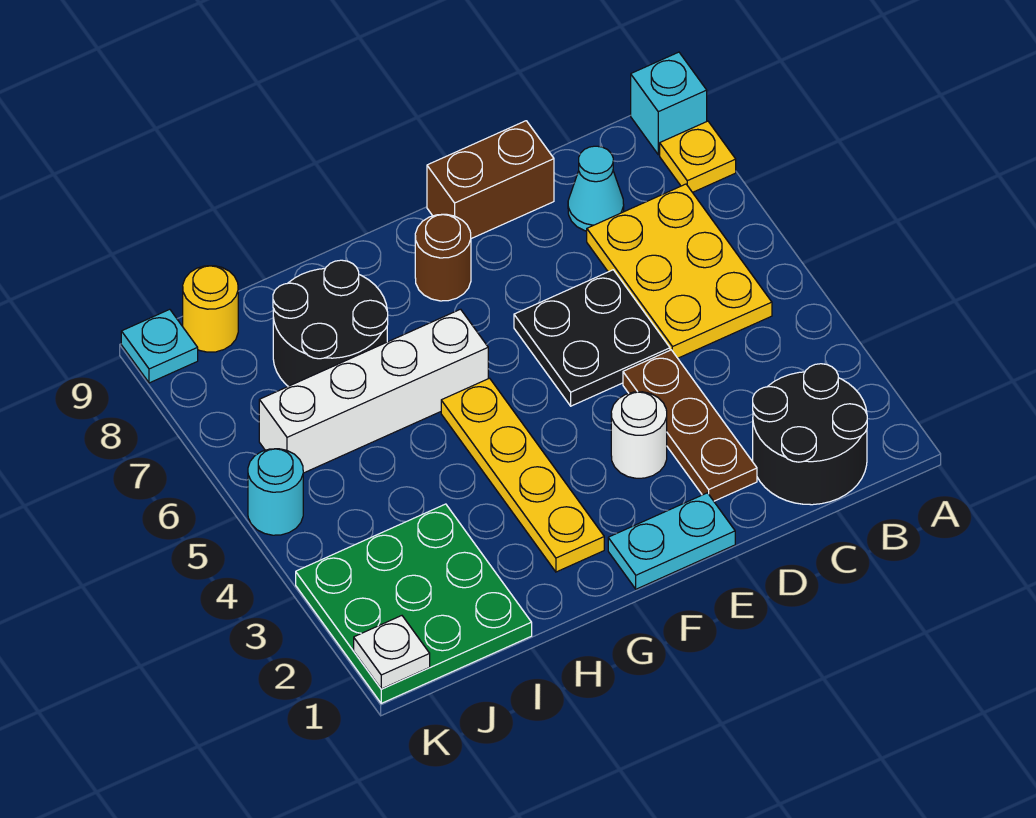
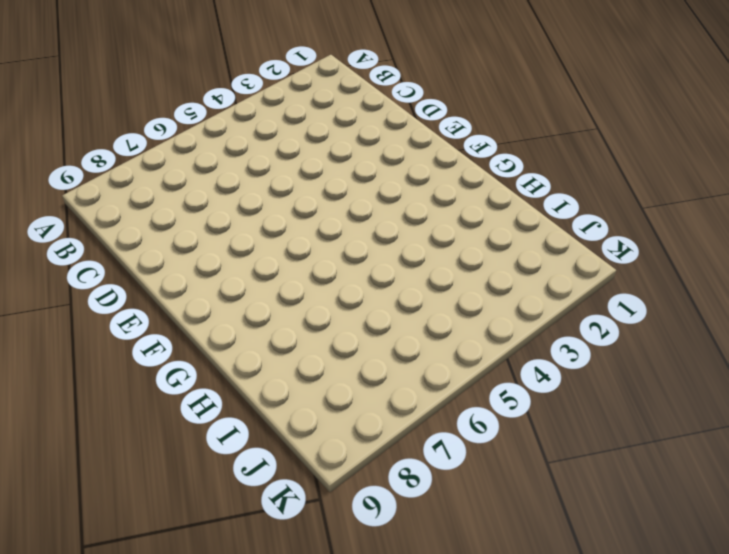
none -> yellow plate A8 level 1
none -> cyan brick A9 level 1
none -> black round brick B1:C2 level 1

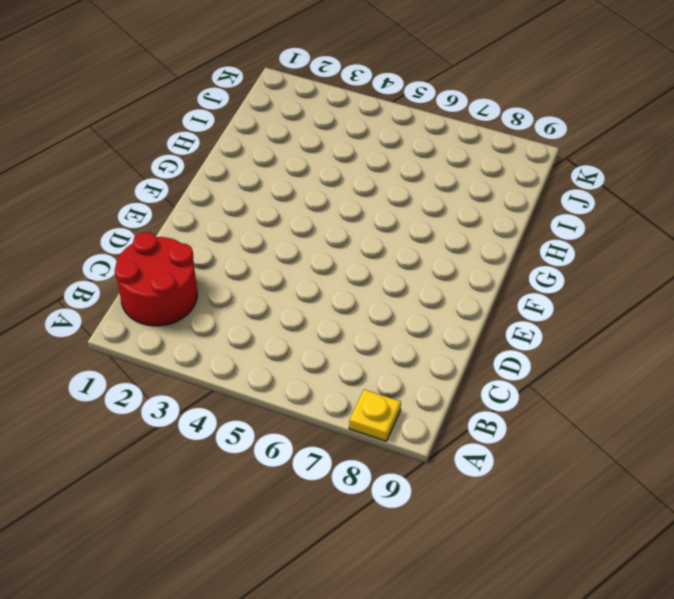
red round brick B1:C2 level 1 -> black round brick B1:C2 level 1
none -> cyan brick A9 level 1
none -> yellow plate B5:C7 level 1
none -> cyan cone C8 level 1

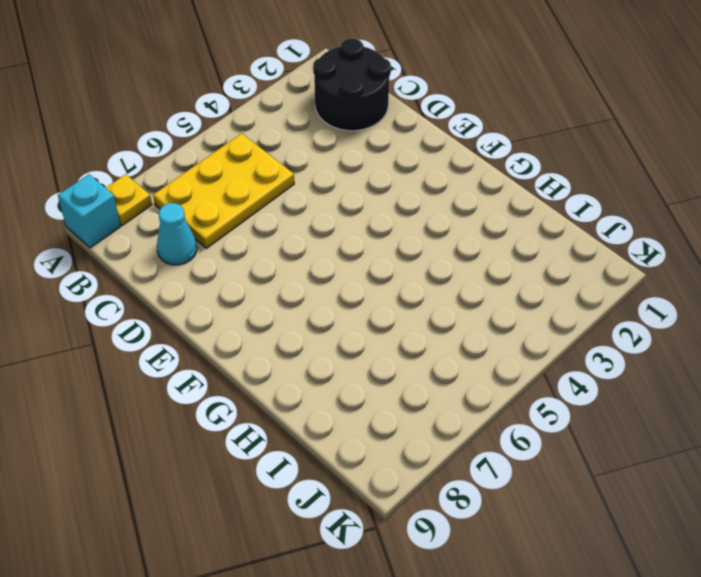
none -> brown plate D2:D4 level 1
none -> black plate D5:E6 level 1
none -> brown brick D9:E9 level 1

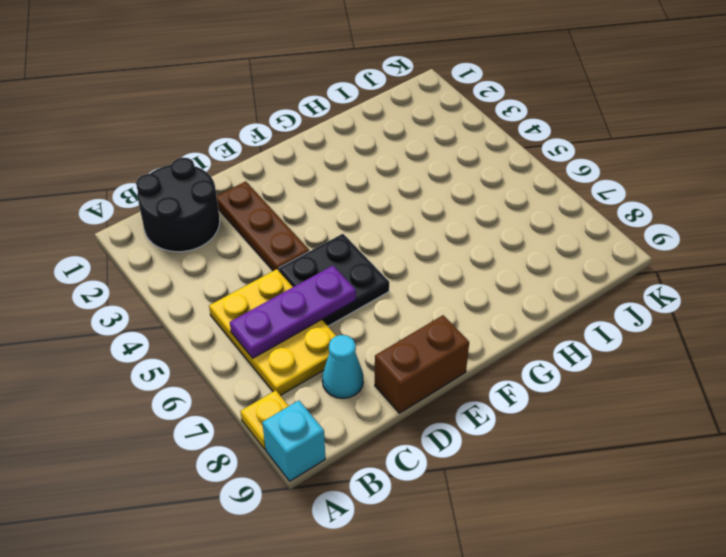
purple plate B6:D6 level 2 -> none
none -> cyan plate E1:F1 level 1
none -> white round brick E3 level 1
none -> brown round brick F8 level 1

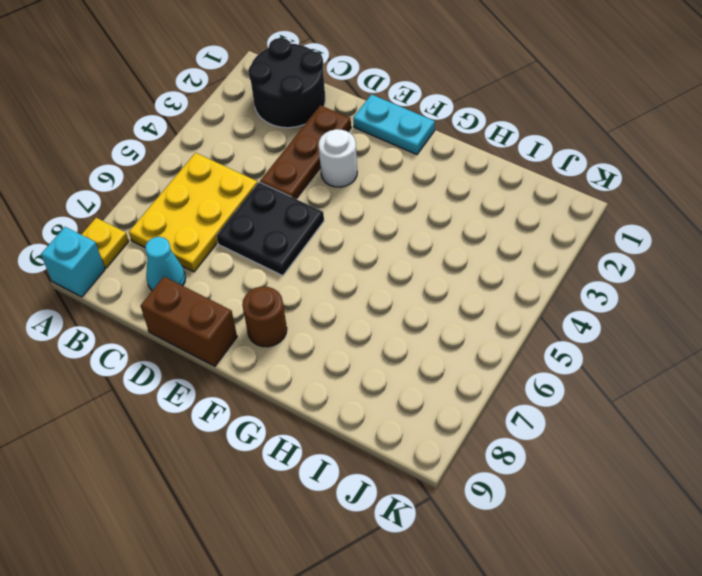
none -> yellow plate G2:G5 level 1
none -> white brick G6:J6 level 1
none -> black round brick H7:I8 level 1

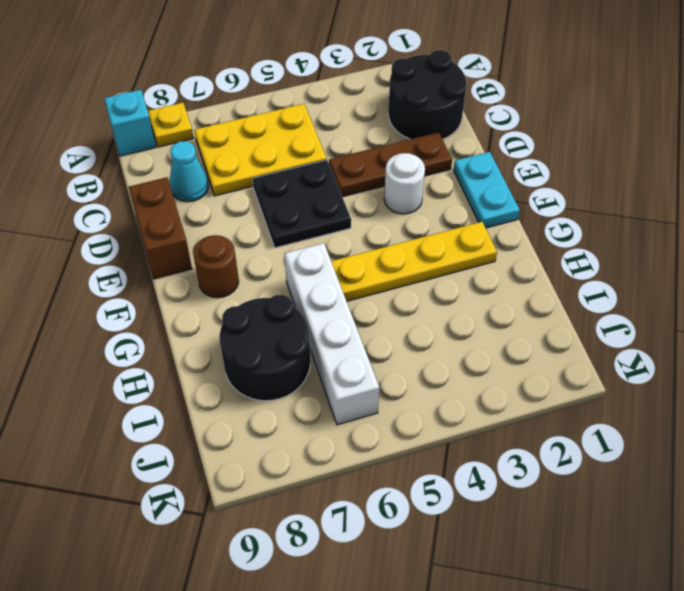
none -> green plate I1:K3 level 1
none -> yellow round brick J9 level 1
none -> cyan round brick K5 level 1

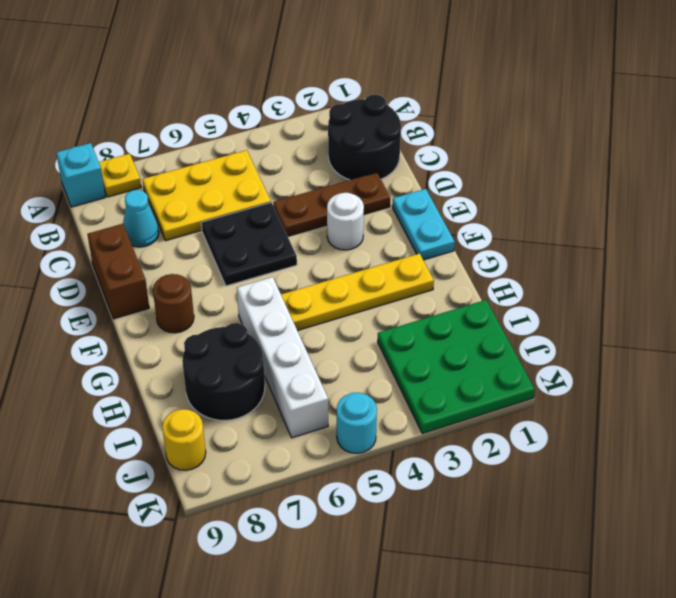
none -> cyan plate K9 level 1
none -> white plate K1 level 2

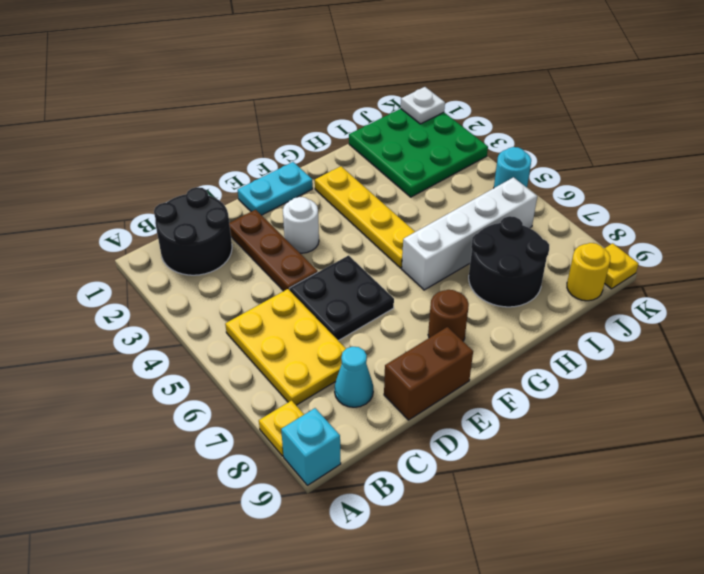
yellow plate K9 level 1 -> cyan plate K9 level 1

